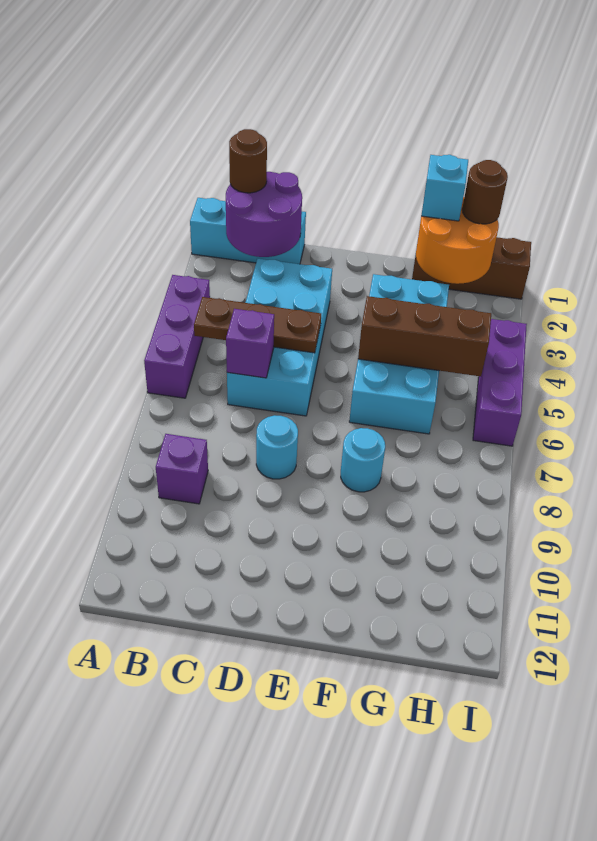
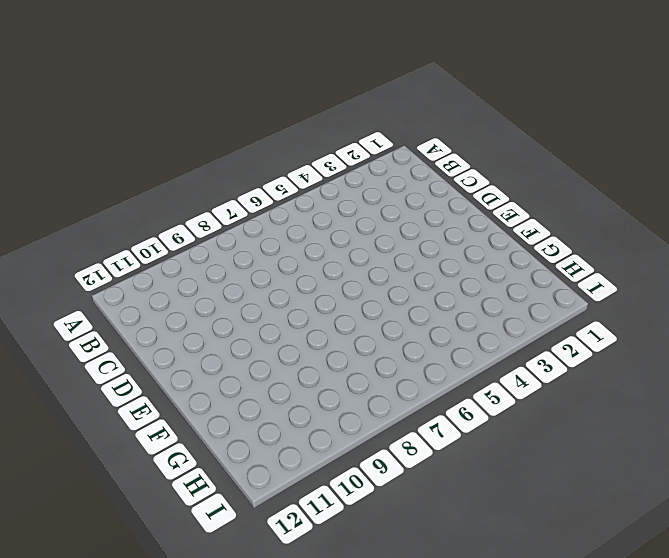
none -> cyan brick A1:C1 level 1
none -> purple brick A4:A6 level 1
none -> purple brick B9 level 1

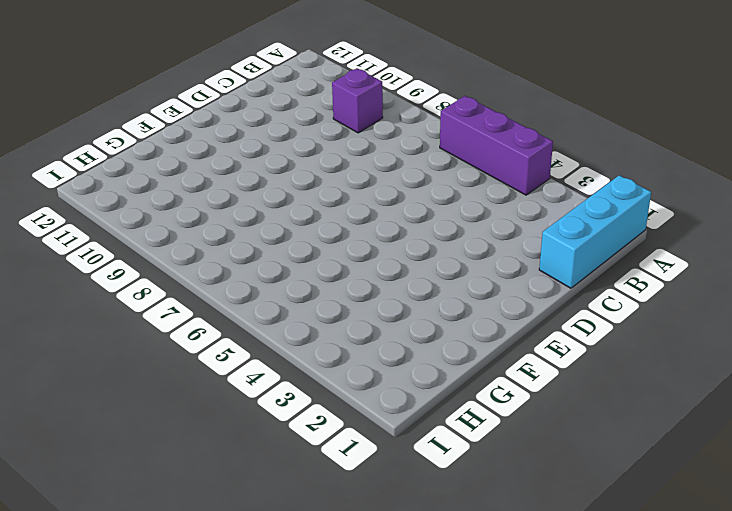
none -> cyan brick C3:D6 level 1
none -> cyan round brick D8 level 1
none -> cyan brick F3:G6 level 1

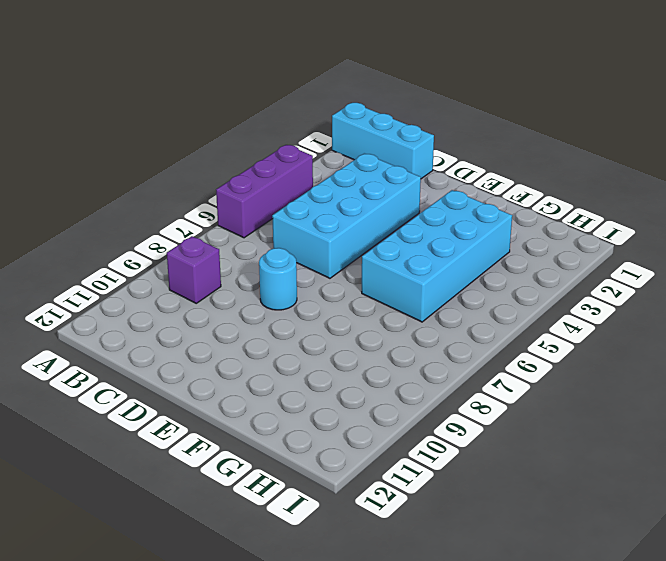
none -> cyan round brick F8 level 1
none -> brown brick G1:I1 level 1
none -> purple brick I4:I6 level 1

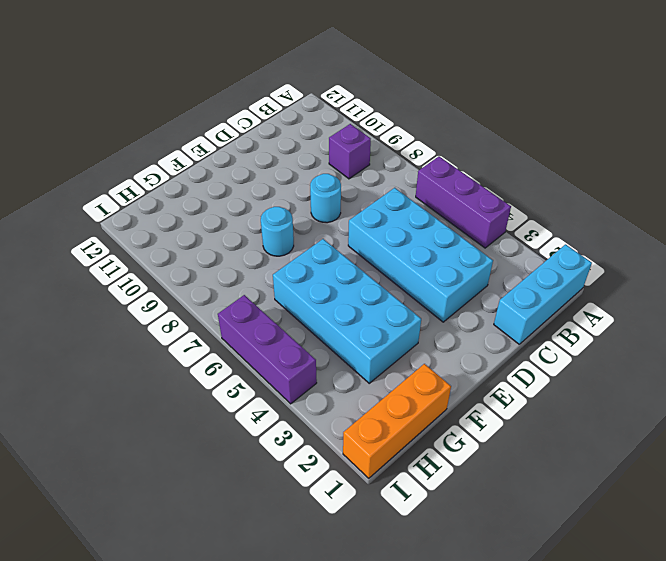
orange brick G1:I1 level 1 -> brown brick G1:I1 level 1
none -> purple round brick B1:C2 level 2
none -> brown plate B5:D5 level 2
none -> purple brick C6 level 2

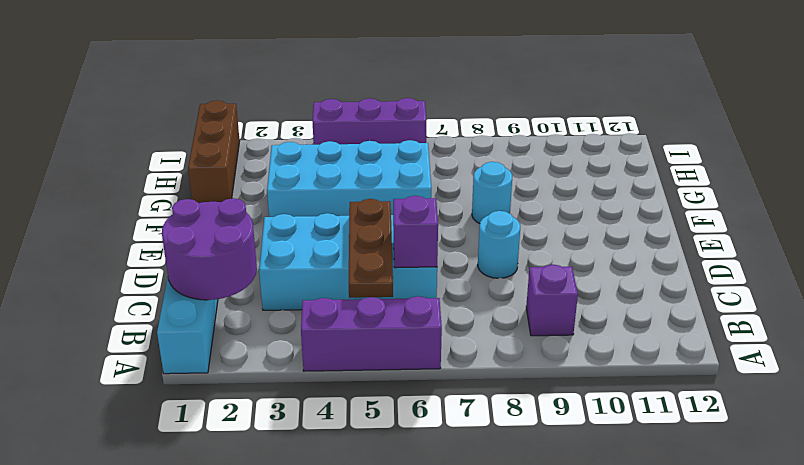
none -> brown brick F5:H5 level 2
none -> orange round brick G1:H2 level 2
none -> brown round brick B1 level 3

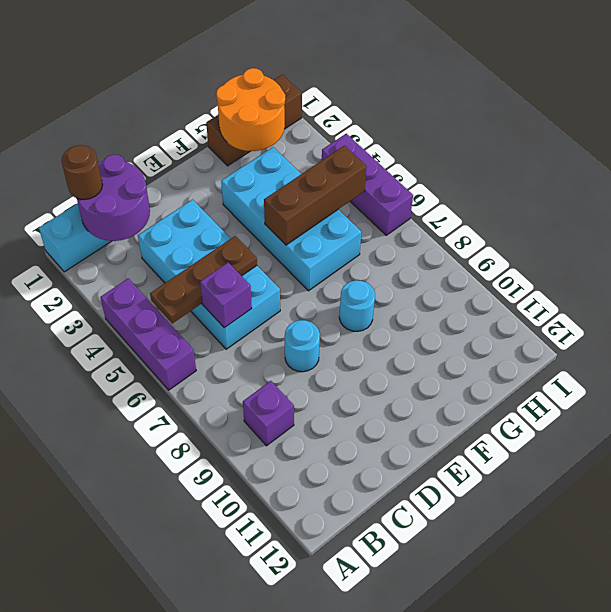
none -> cyan brick G1 level 3
none -> brown round brick H1 level 3

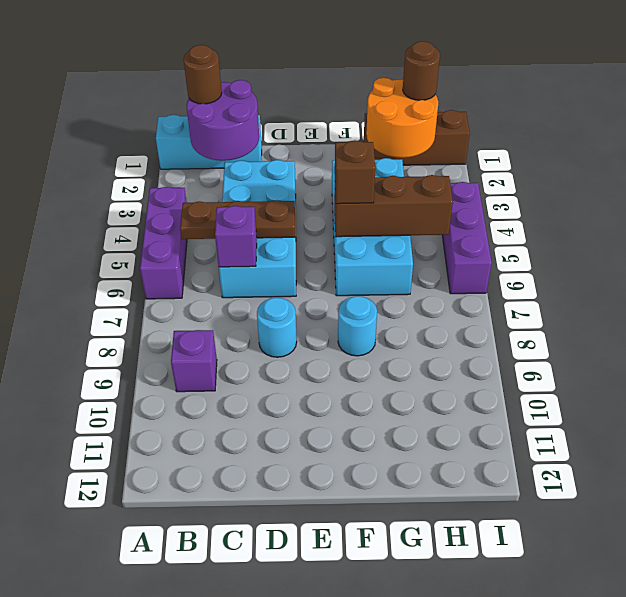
brown brick F5 level 3 -> none
none -> cyan brick G1 level 3

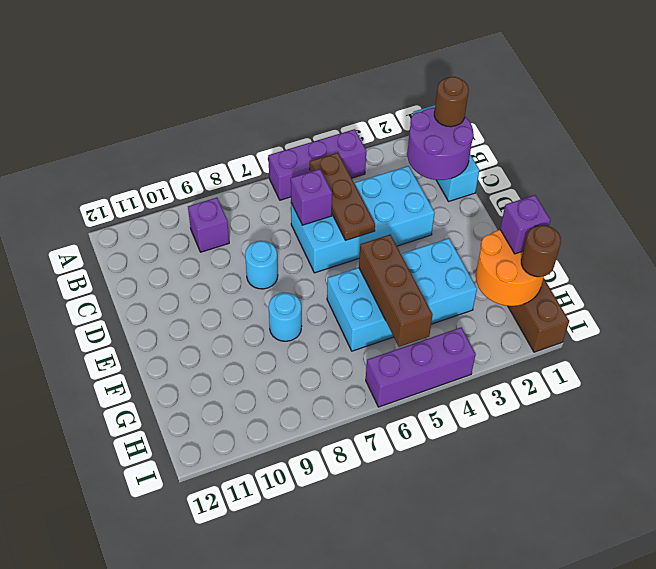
purple brick G1 level 3 -> cyan brick G1 level 3

